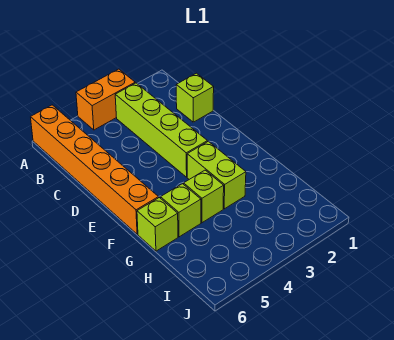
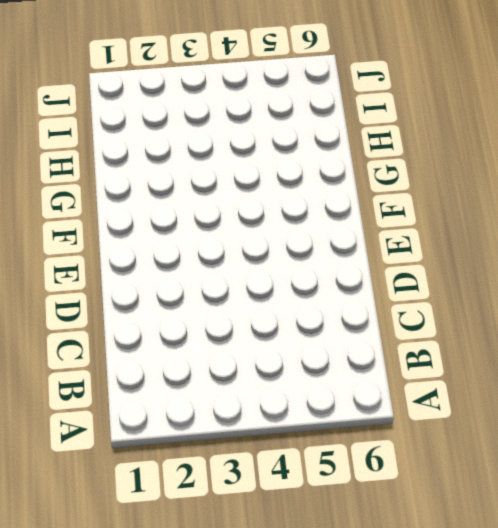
none -> orange brick A3:A4 level 1
none -> orange brick A6:F6 level 1

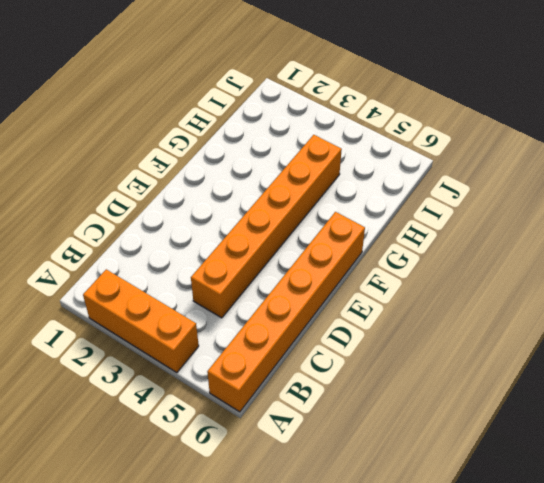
orange brick A2:A4 level 1 -> orange brick A3:A4 level 1
orange brick C4:H4 level 1 -> lime brick G4 level 1
none -> lime brick B3:E3 level 1
none -> lime brick C1 level 1

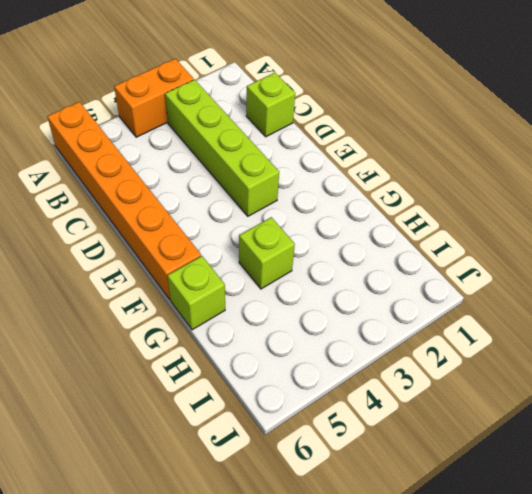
none -> lime brick F3:G3 level 1
none -> lime brick G5 level 1

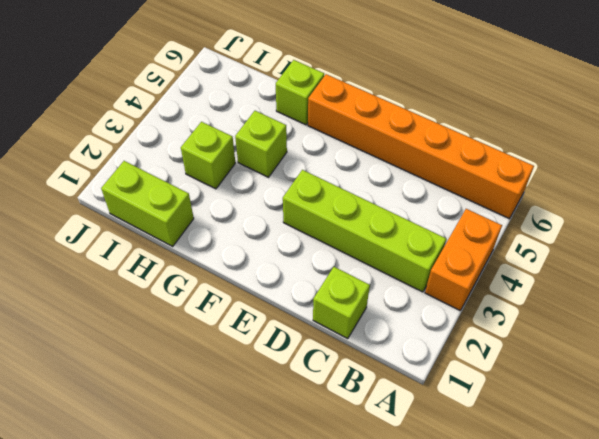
lime brick H1:I1 level 1 -> lime brick F3:G3 level 1
lime brick H3 level 1 -> lime brick G5 level 1

